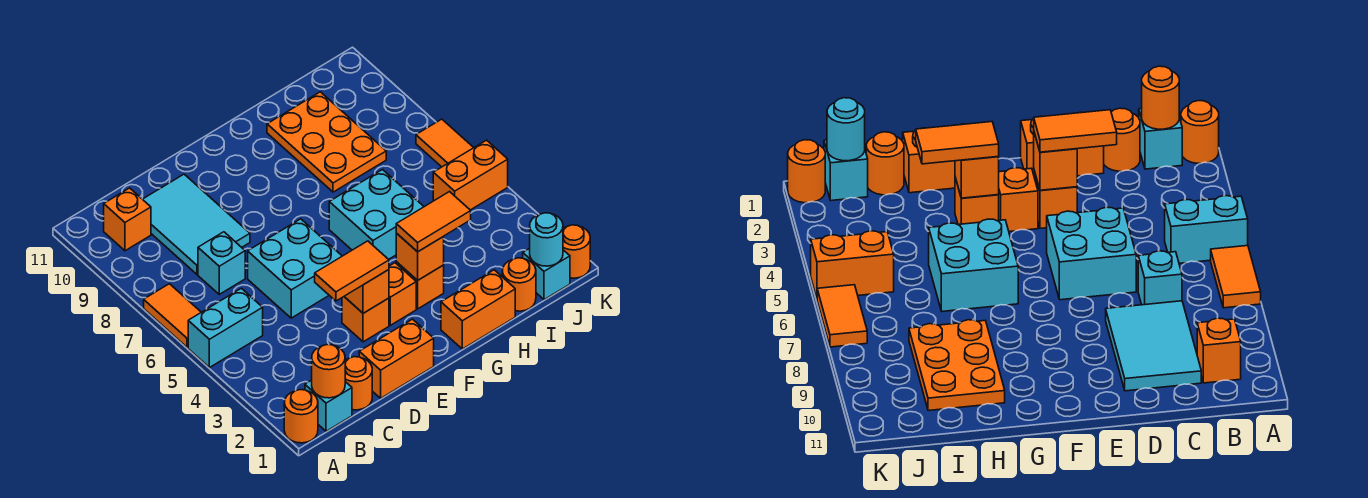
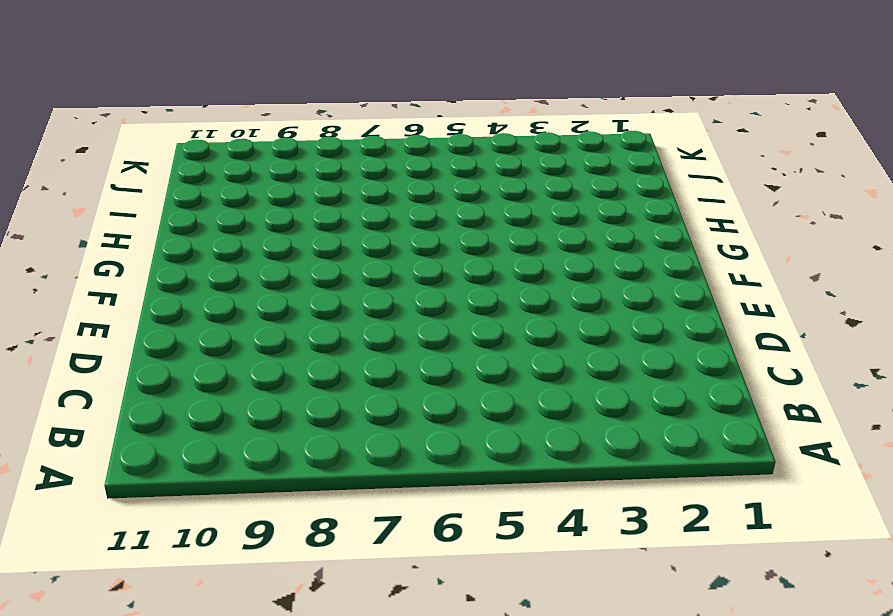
none -> orange round brick A1 level 1
none -> cyan brick A5:B5 level 1
none -> orange tile A6:A7 level 1

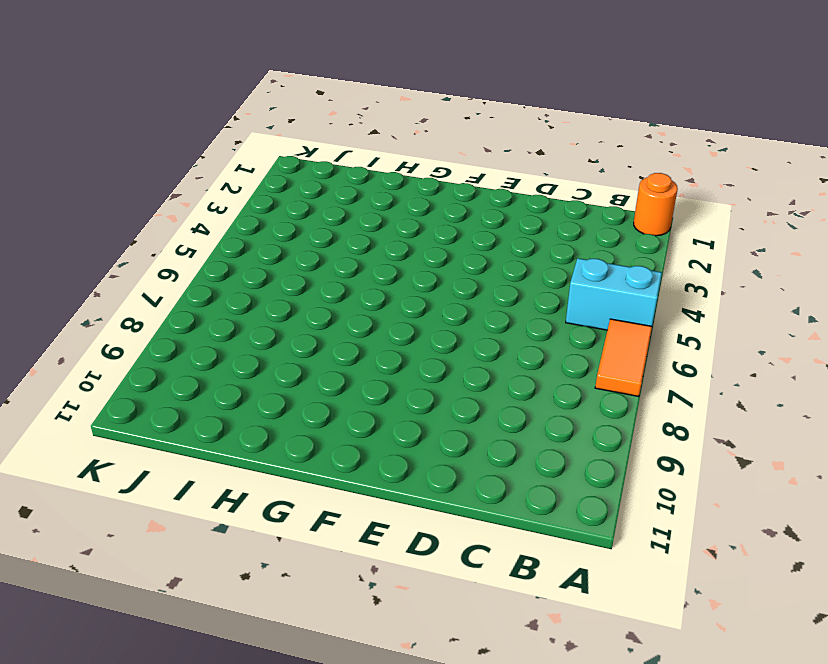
none -> cyan brick B1 level 1
none -> orange brick B10 level 1
none -> orange round brick C1 level 1

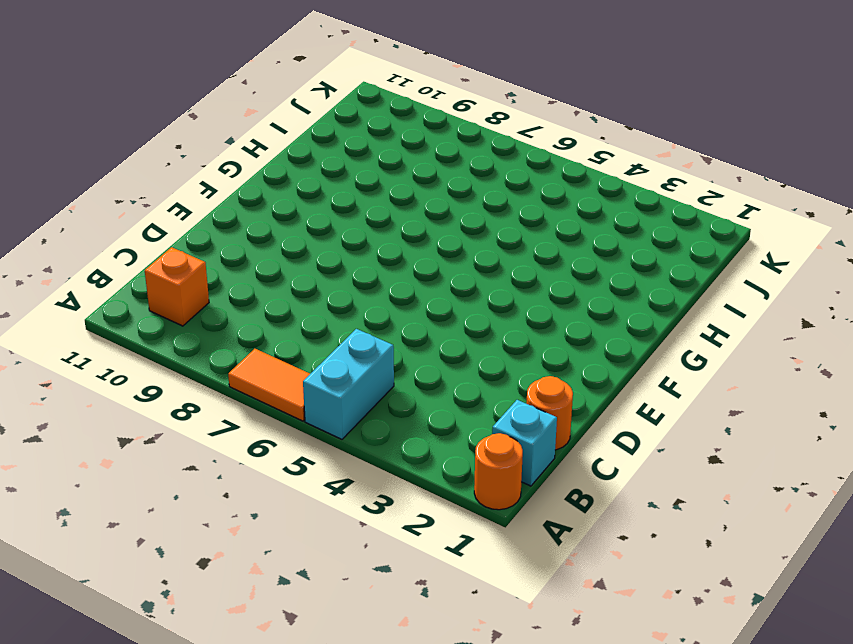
none -> cyan brick C7 level 1
none -> cyan tile C8:D10 level 1
none -> orange brick D1:E1 level 1

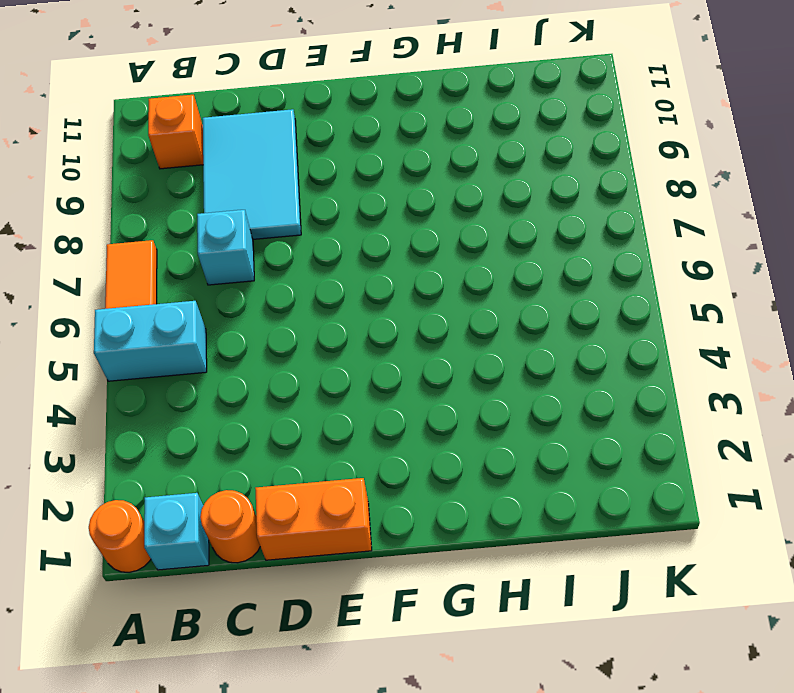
none -> cyan brick D5:E6 level 1
none -> orange brick E3 level 1
none -> orange brick F3 level 1

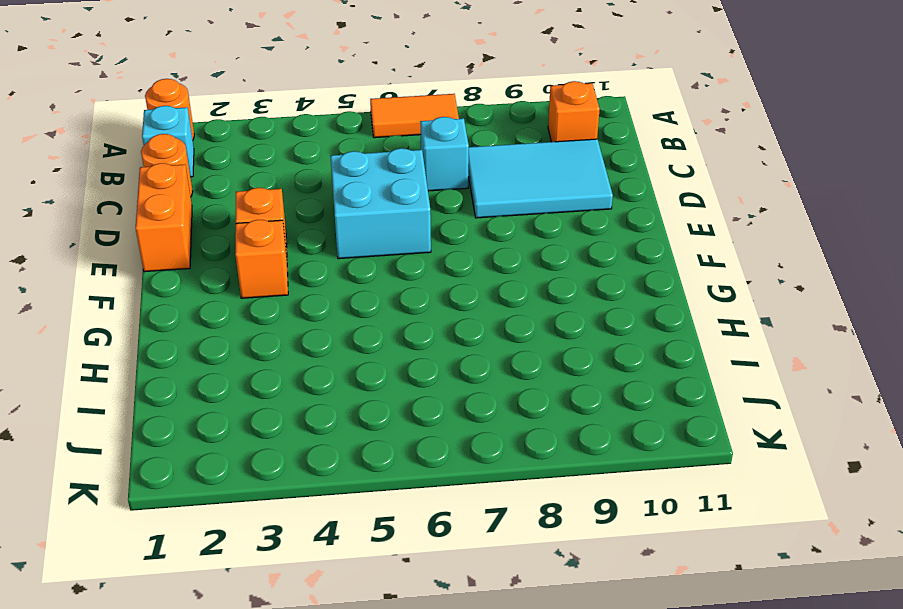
none -> cyan brick A5:B5 level 1
none -> orange brick G1:H1 level 1
none -> orange brick G3 level 1

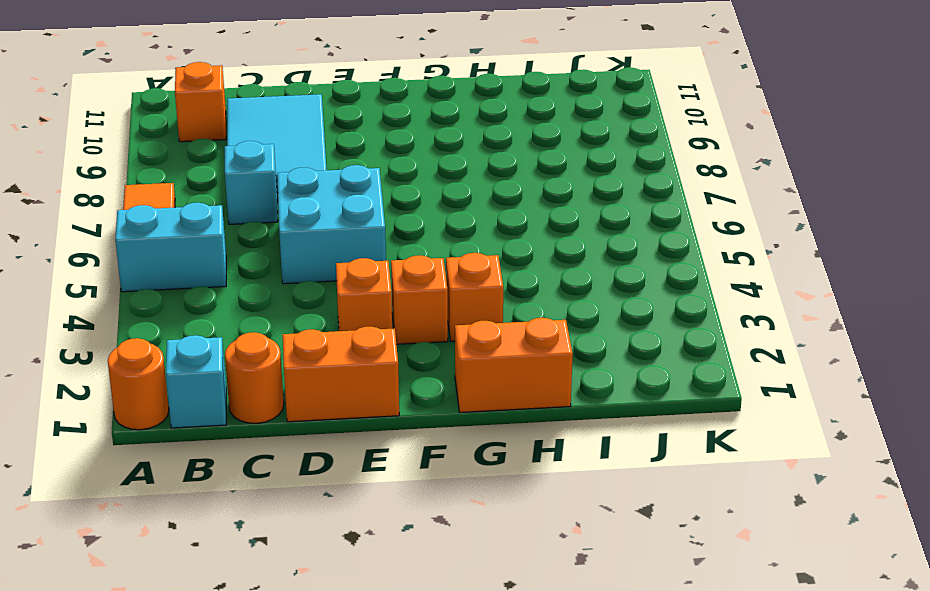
none -> cyan brick G5:H6 level 1
none -> orange plate H8:I10 level 1
none -> orange round brick I1 level 1

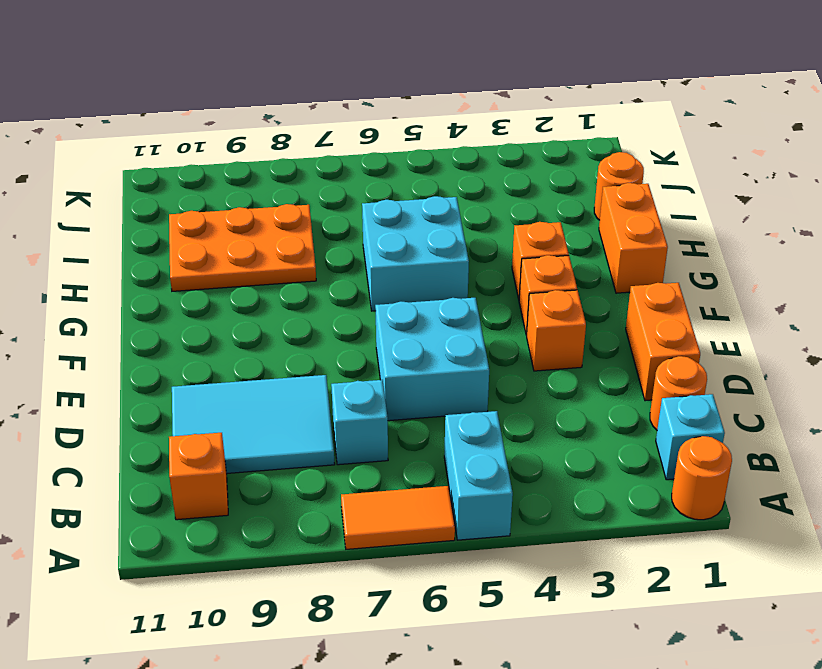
none -> cyan brick J1 level 1
none -> orange brick J5:K5 level 1
none -> orange round brick K1 level 1

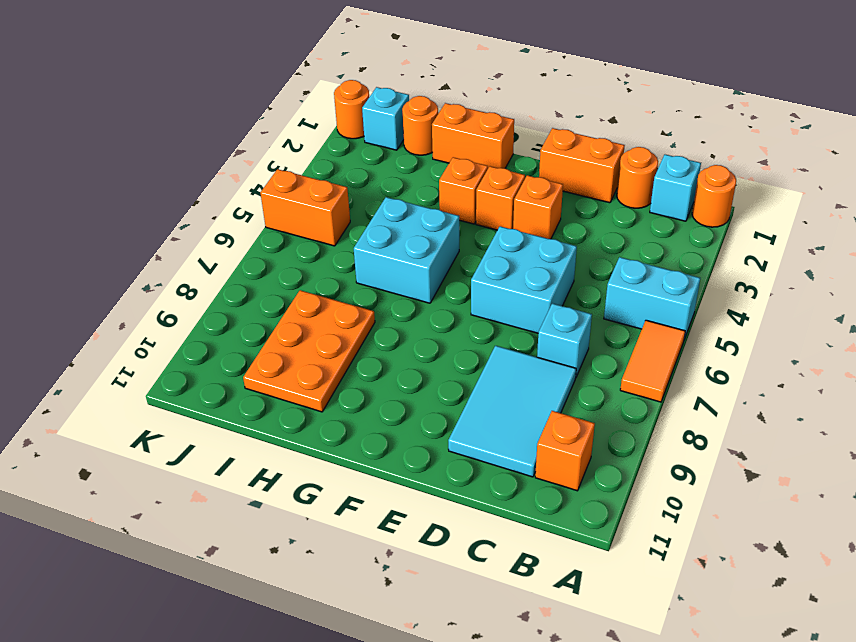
none -> orange tile K6:K7 level 1
none -> orange round brick B1 level 2
none -> orange brick E3 level 2

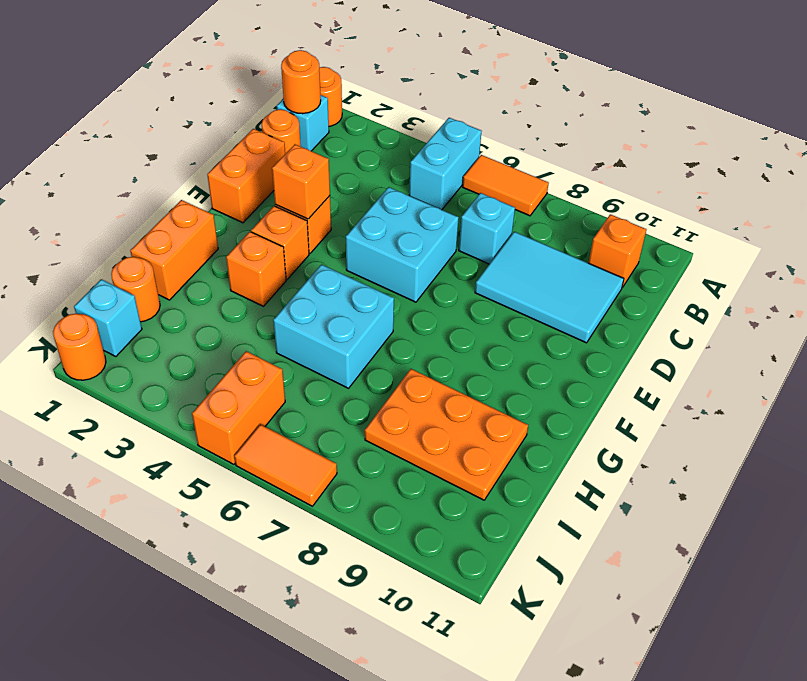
none -> orange brick G3 level 2
none -> cyan round brick J1 level 2
none -> orange tile D3:E3 level 3

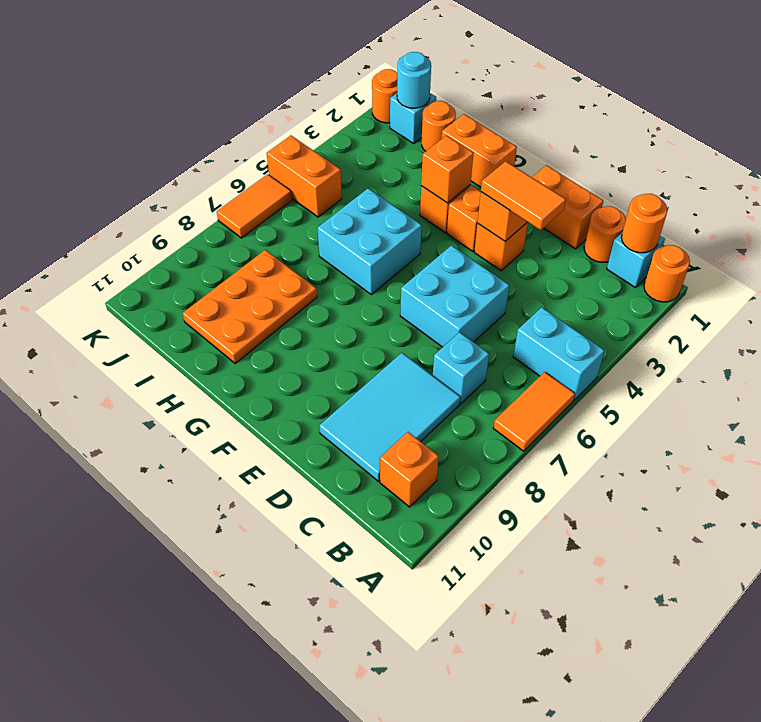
none -> orange tile G3:H3 level 3

